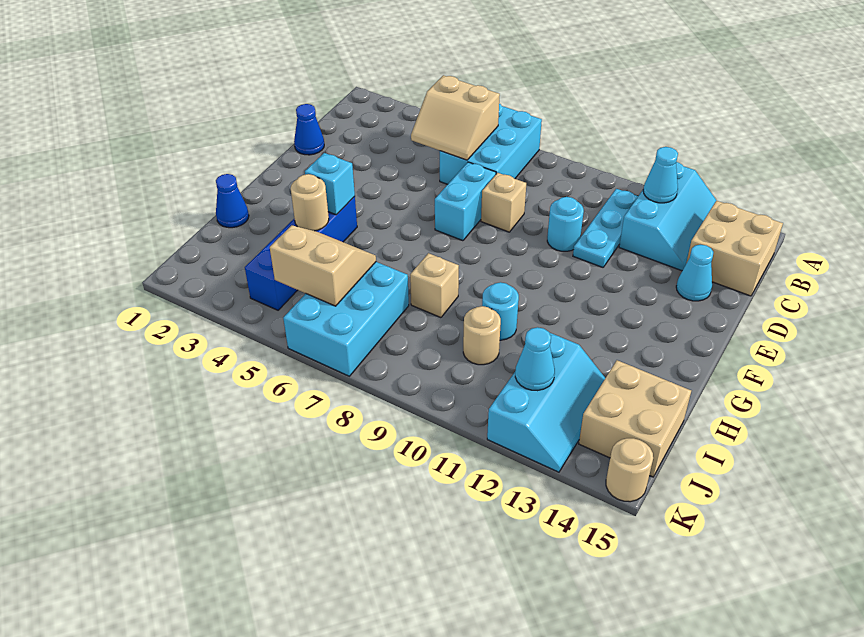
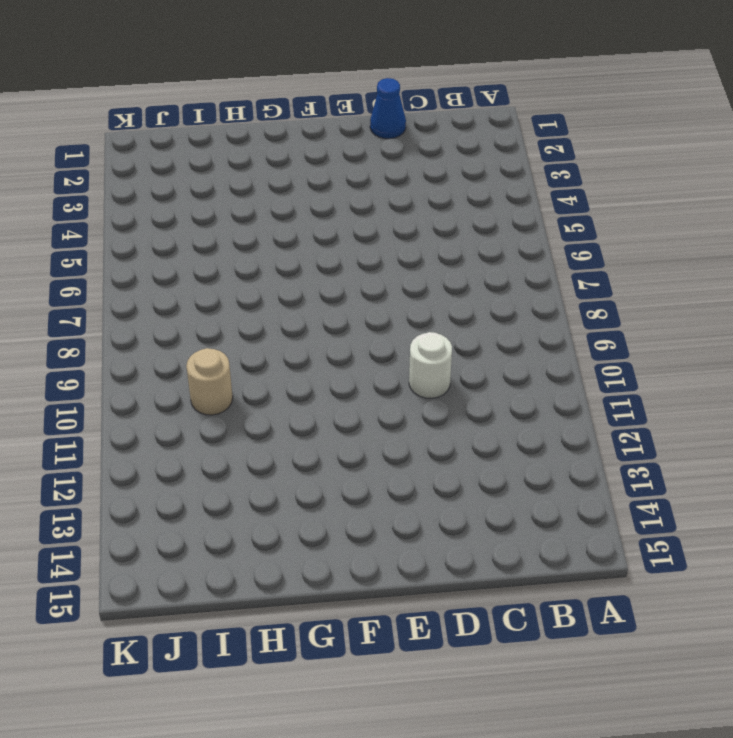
white round brick D10 level 1 -> cyan round brick D10 level 1
none -> cyan brick A6:C7 level 1
none -> cyan slope A12:C13 level 1 top 12
none -> cyan plate B11:D11 level 1

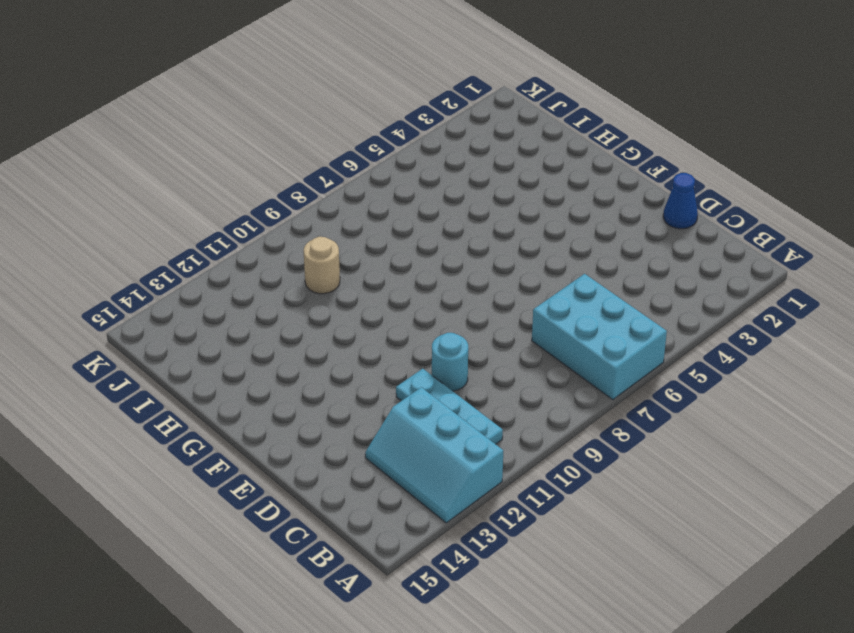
none -> tan brick B14:C15 level 1
none -> cyan brick D7:E7 level 1
none -> tan brick D8 level 1

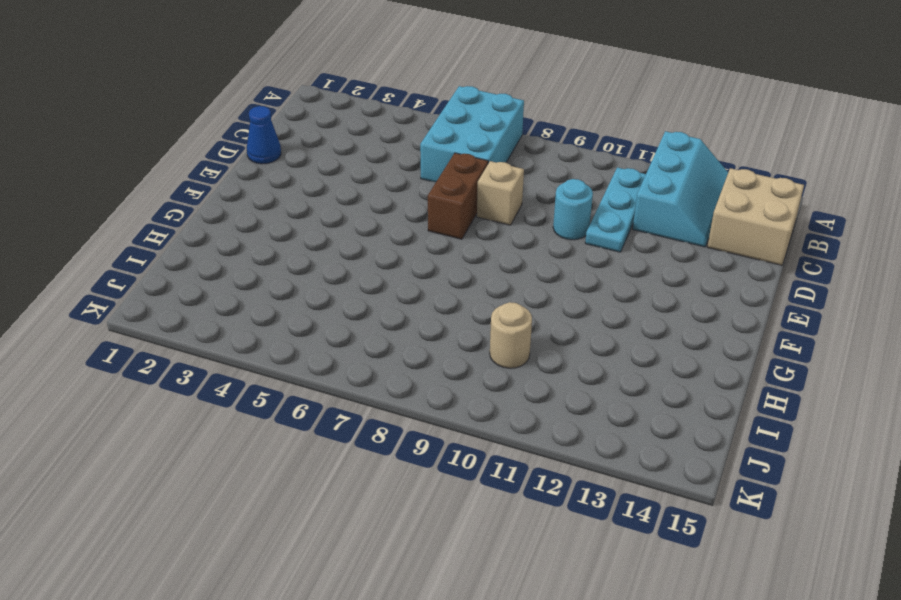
brown brick D7:E7 level 1 -> cyan brick D7:E7 level 1
none -> cyan cone D14 level 1
none -> blue brick G4:J4 level 1
none -> blue cone H1 level 1

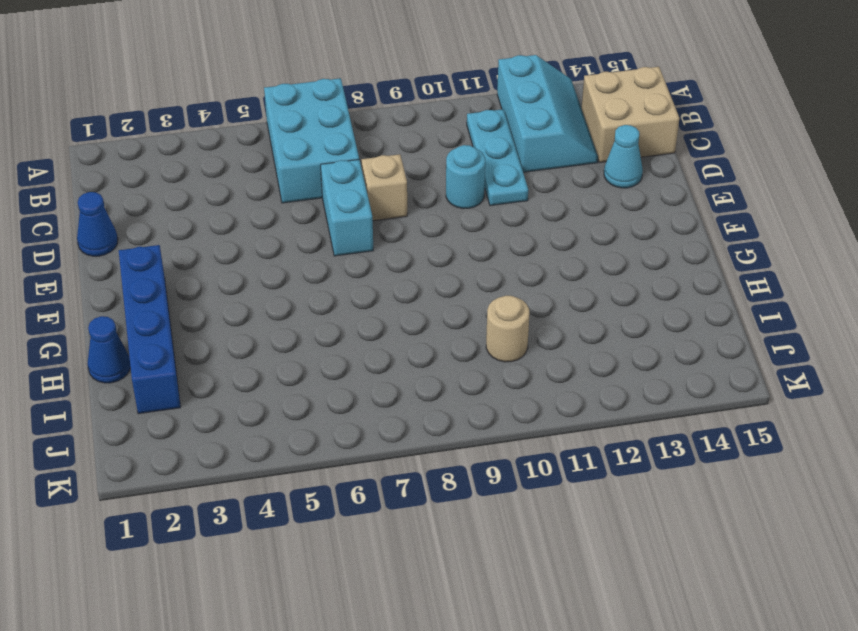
blue brick F2:I2 level 1 -> blue brick G4:J4 level 1
none -> tan brick H8 level 1
none -> cyan round brick H10 level 1
none -> cyan brick I6:K7 level 1

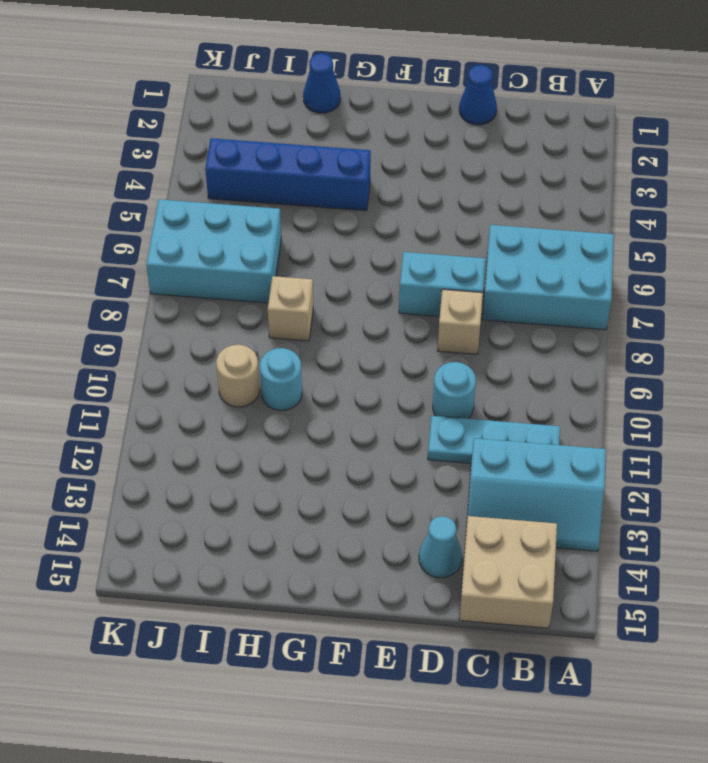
none -> cyan slope I12:K13 level 1 top 12
none -> tan brick I14:J15 level 1
none -> tan round brick K15 level 1

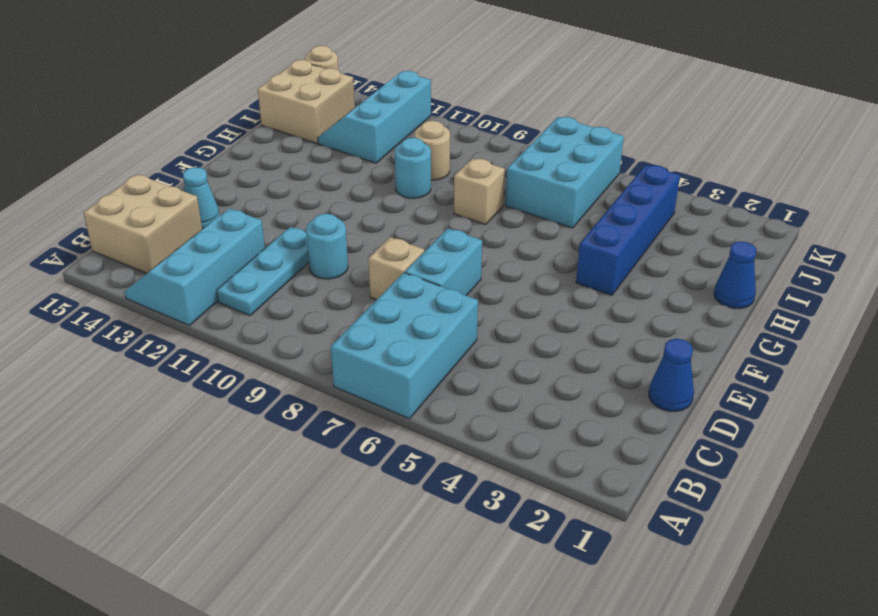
none -> tan slope B5:C6 level 2 top B
none -> cyan cone B12 level 2
none -> cyan brick G4 level 2

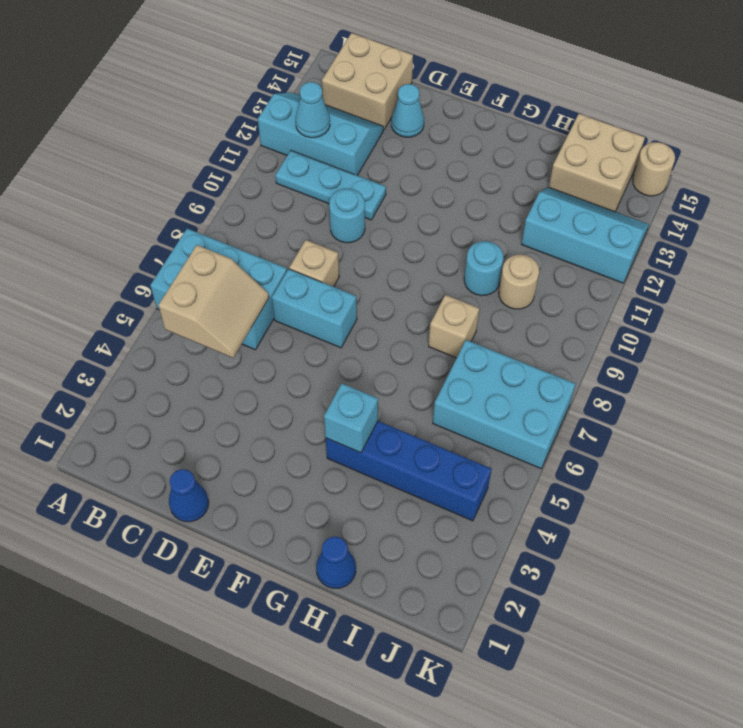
none -> tan round brick H4 level 2
none -> tan slope I5:J6 level 2 top J
none -> cyan cone J12 level 2

